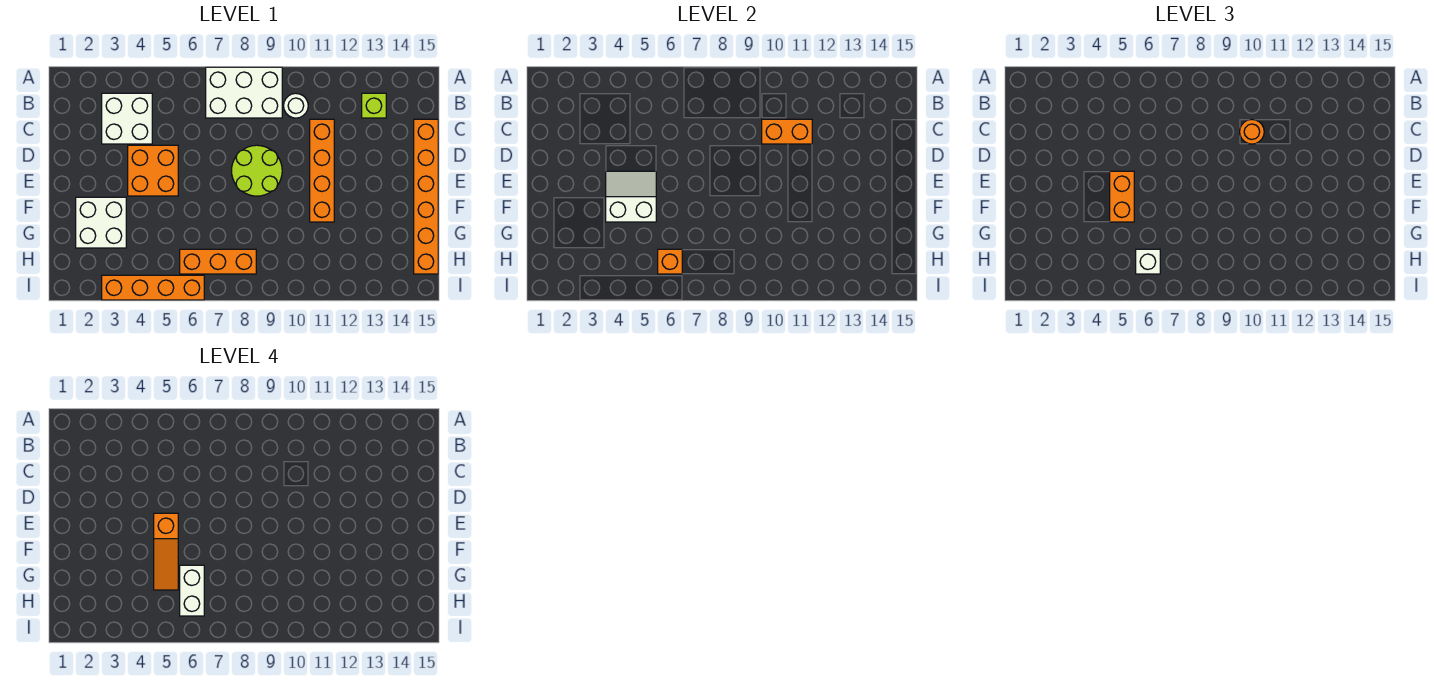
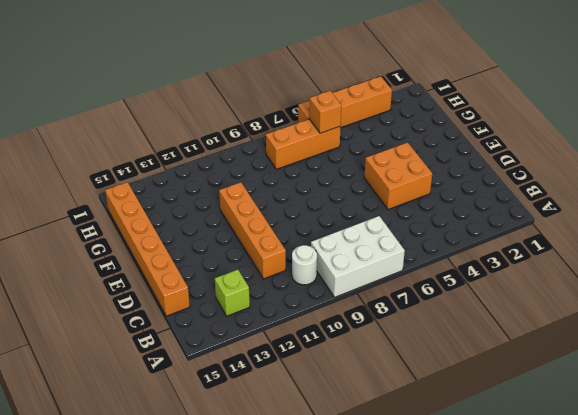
none -> white brick B3:C4 level 1
none -> lime round brick D8:E9 level 1
none -> white brick F2:G3 level 1

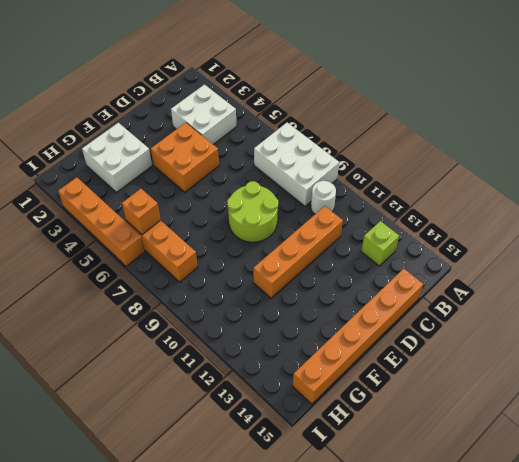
none -> orange brick C10:C11 level 2
none -> white slope E4:F5 level 2 top F
none -> orange round brick C10 level 3

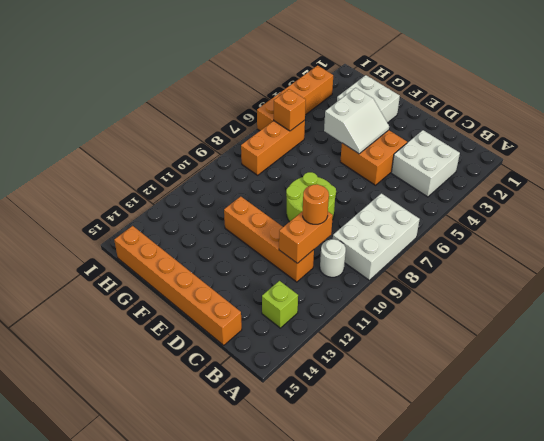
none -> orange brick E5:F5 level 3
none -> white brick H6 level 3
none -> orange slope E5:G5 level 4 top E

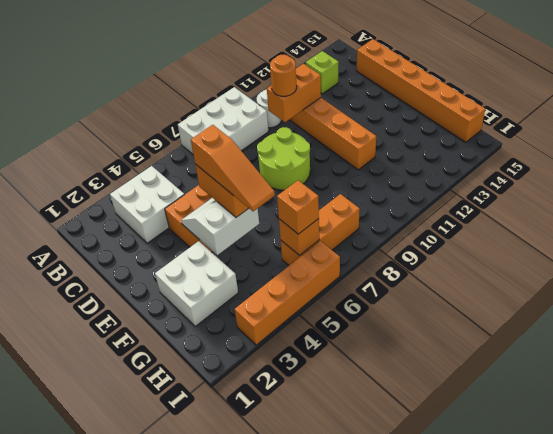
orange brick H6 level 3 -> white brick H6 level 3
none -> white brick G6:H6 level 4

